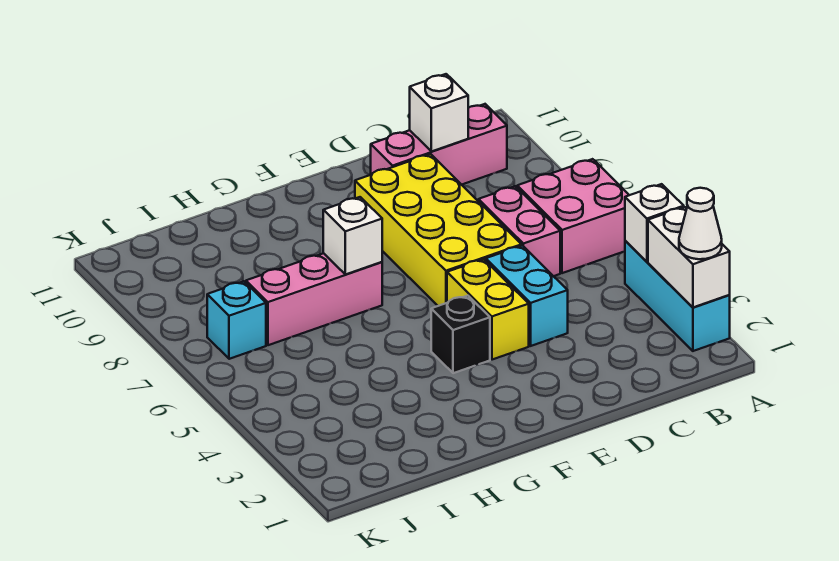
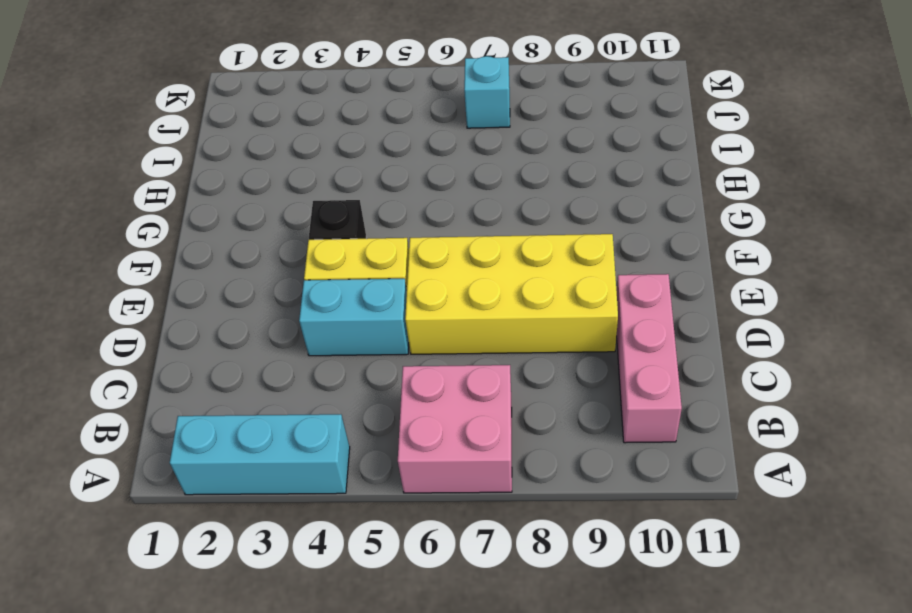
none -> pink brick C6:C7 level 1
none -> pink brick G7:I7 level 1
none -> white brick A2:A3 level 2

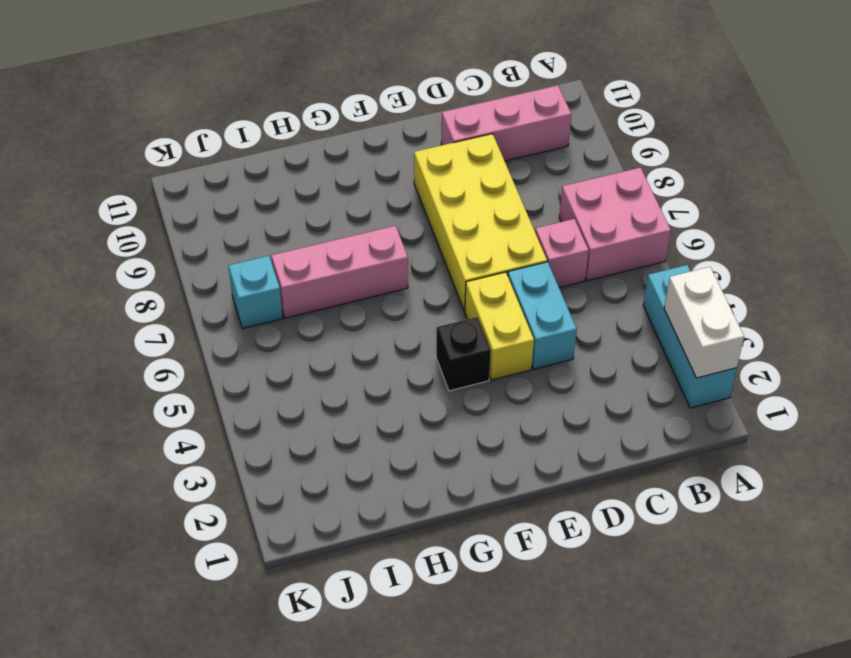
pink brick C6 level 1 -> pink brick C6:C7 level 1
none -> white brick A4 level 2
none -> white brick C10 level 2
none -> white brick G7 level 2

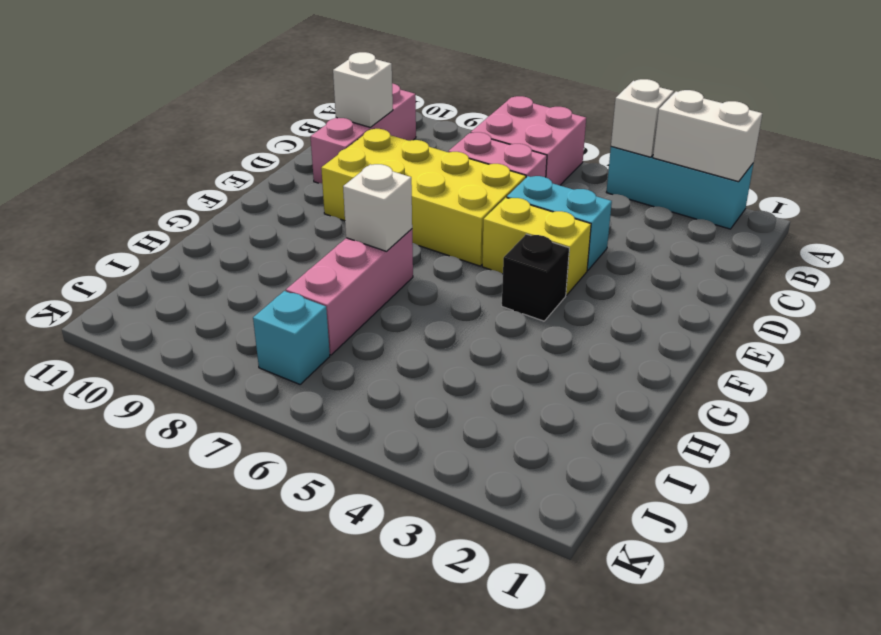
none -> white cone A2 level 3

